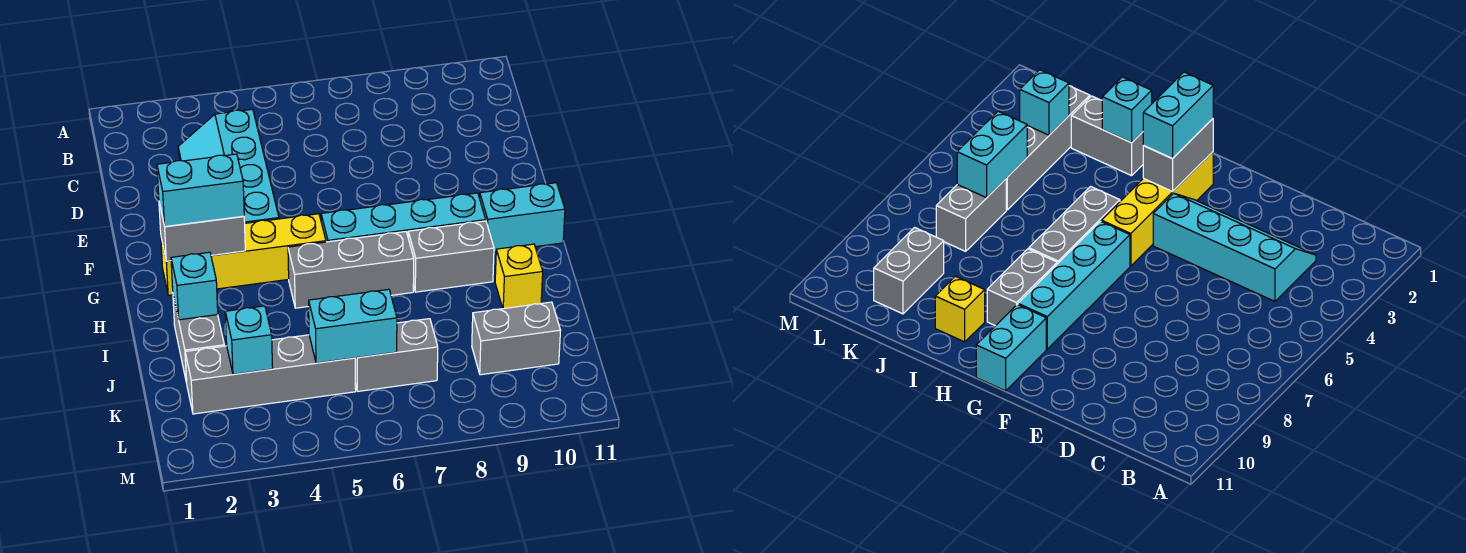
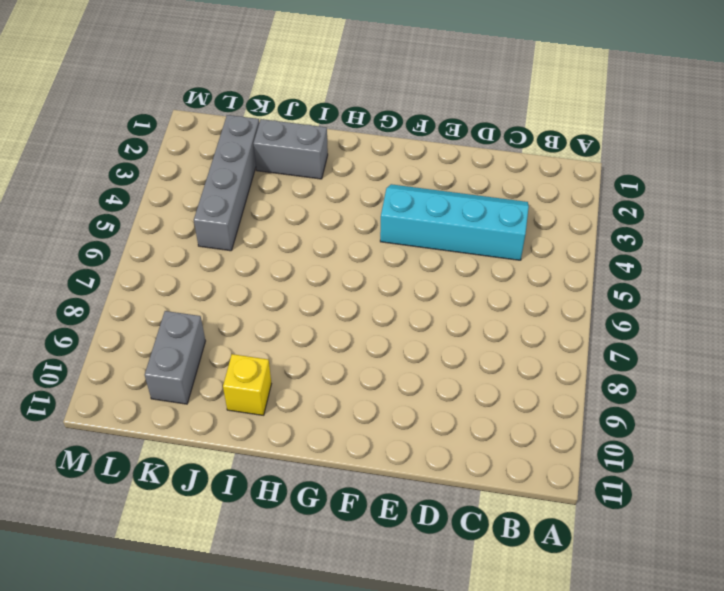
none -> yellow brick G2:G5 level 1
none -> cyan brick G6:G9 level 1
none -> cyan brick G10:G11 level 1

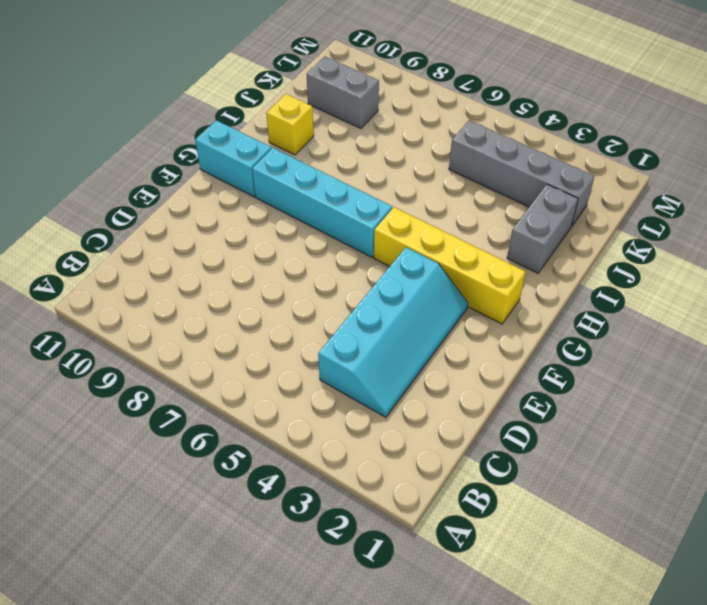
none -> grey brick H5:H7 level 1
none -> grey brick H8:H9 level 1
none -> grey brick K6:K7 level 1

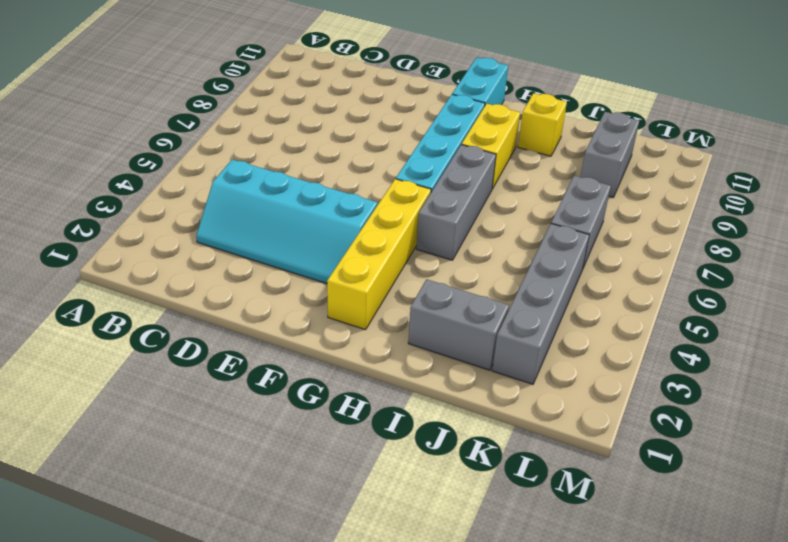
yellow brick H8:H9 level 1 -> grey brick H8:H9 level 1
none -> grey brick G2:G3 level 2
none -> cyan brick I2 level 2
none -> cyan brick K3 level 2

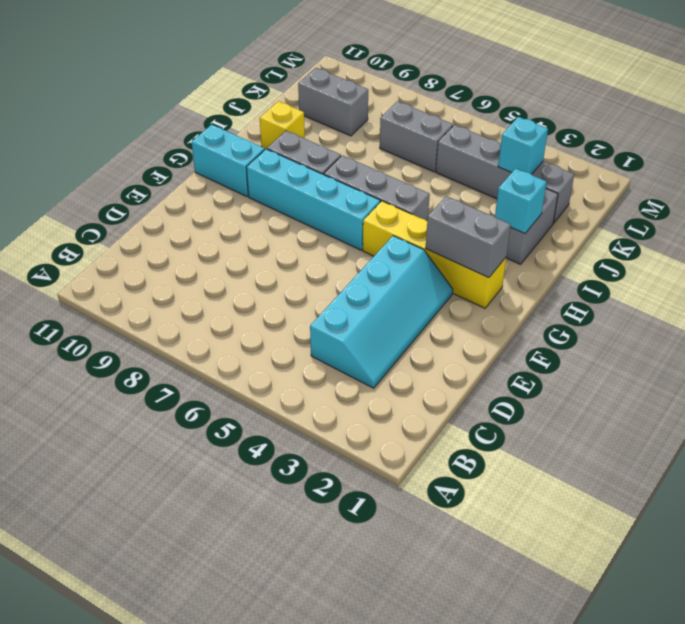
none -> cyan brick K5:K6 level 2
none -> cyan brick G2:G3 level 3

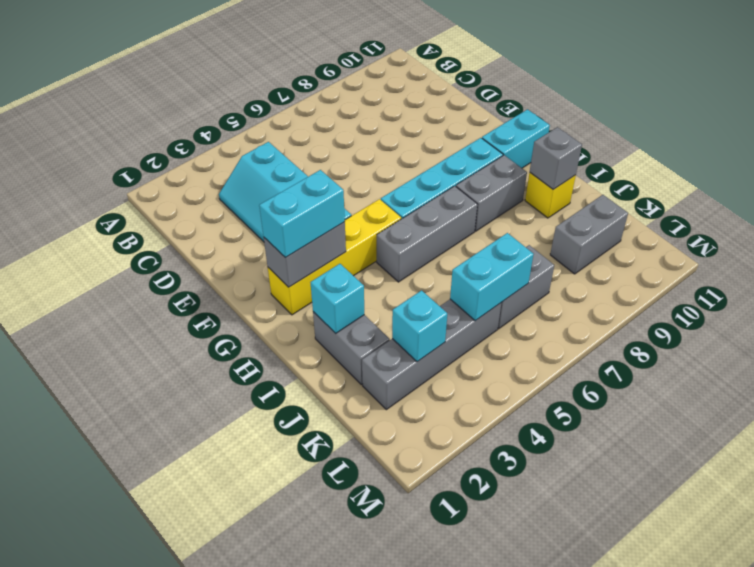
grey brick I10 level 2 -> none

